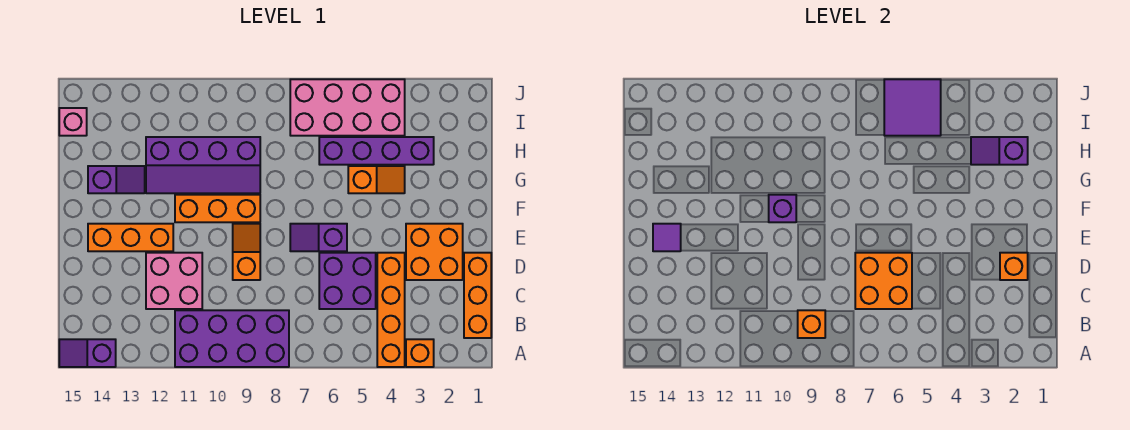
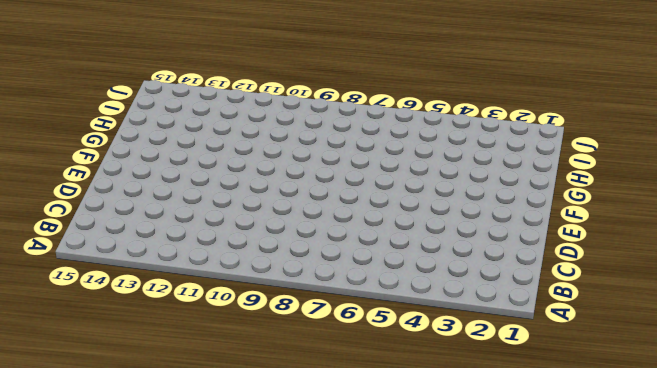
none -> orange brick A3 level 1
none -> orange brick A4:D4 level 1
none -> purple brick A8:B11 level 1

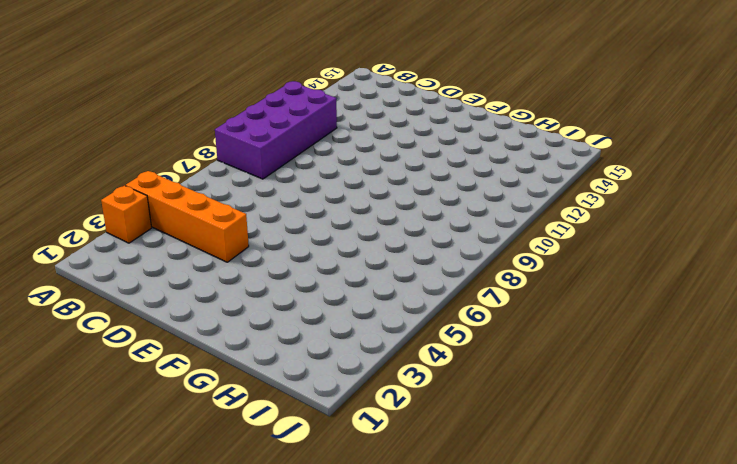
none -> purple slope A14:A15 level 1 top 14
none -> orange brick B1:D1 level 1
none -> purple brick C5:D6 level 1

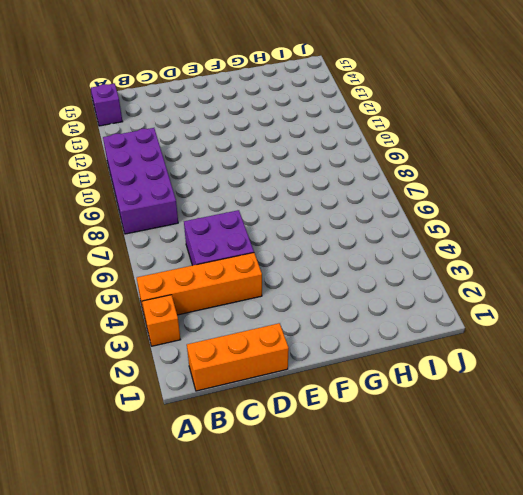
none -> pink brick C11:D12 level 1
none -> orange brick D2:E3 level 1
none -> orange slope D9:E9 level 1 top D

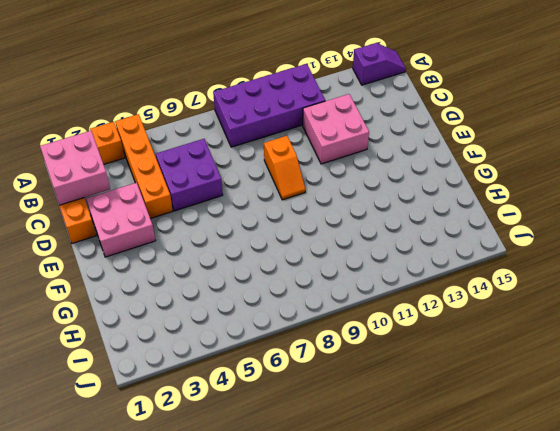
pink brick B1:C2 level 2 -> none
pink brick D2:E3 level 1 -> orange brick D2:E3 level 1
none -> purple slope E6:E7 level 1 top 6
none -> orange brick E12:E14 level 1
none -> orange brick F9:F11 level 1

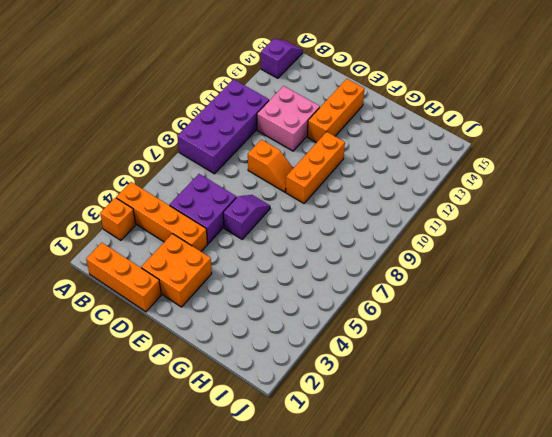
none -> orange slope G4:G5 level 1 top 5
none -> purple slope G9:H12 level 1 top H
none -> purple slope G13:G14 level 1 top 14

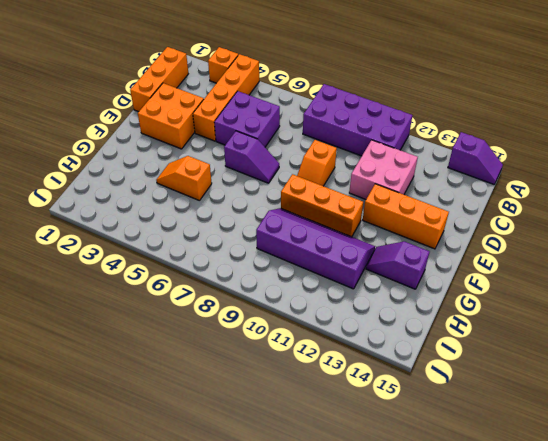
none -> purple brick H3:H6 level 1
none -> pink brick I4:J7 level 1
none -> pink brick I15 level 1

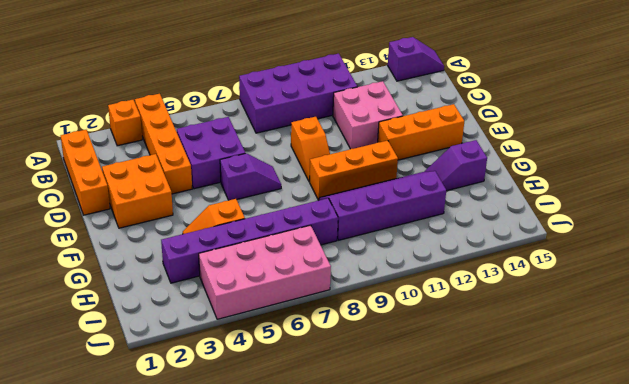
purple brick H3:H8 level 1 -> purple brick H3:H6 level 1
none -> pink brick I15 level 1
none -> orange brick B9 level 2
none -> orange brick C6:D7 level 2

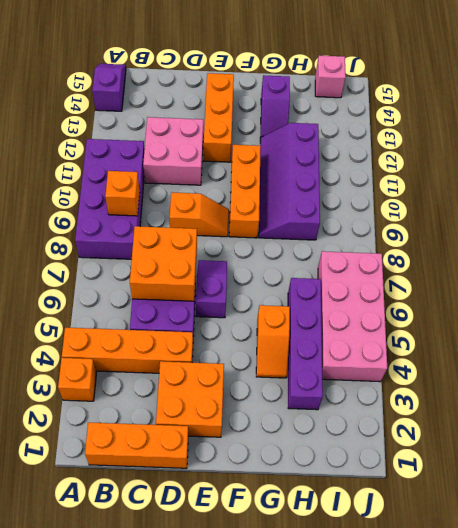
none -> orange brick D2 level 2
none -> purple tile E14 level 2
none -> purple brick F10 level 2

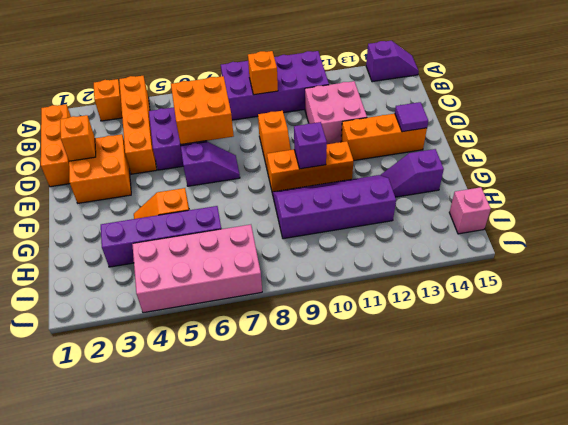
none -> purple slope H2:H3 level 2 top 2
none -> purple tile I5:J6 level 2

